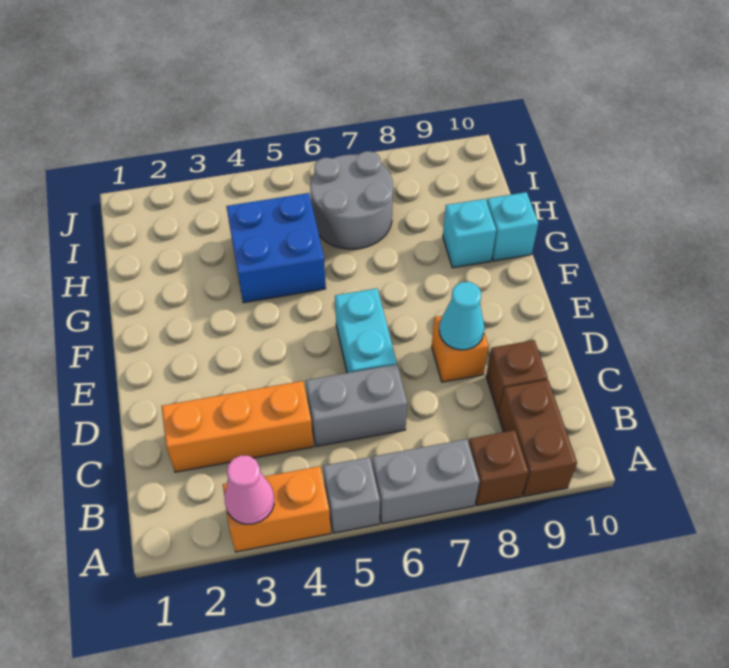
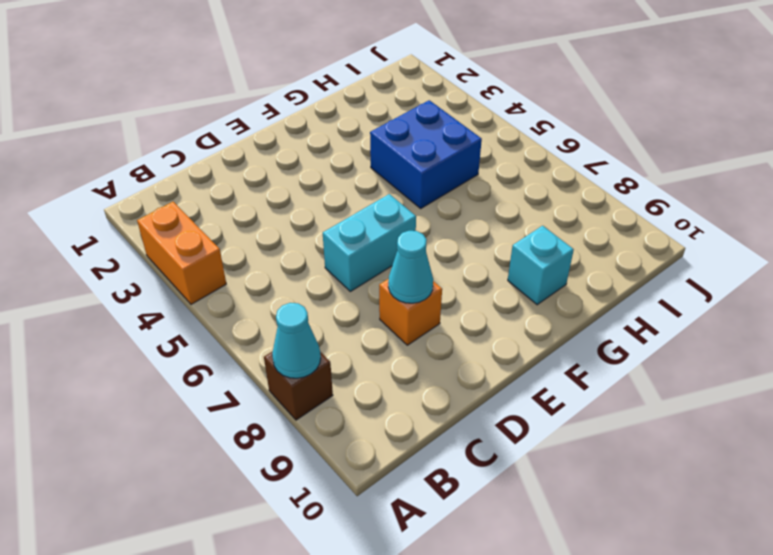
cyan cone A8 level 2 -> none
none -> grey brick A5 level 1
none -> grey brick A6:A7 level 1
none -> brown brick A9:B9 level 1

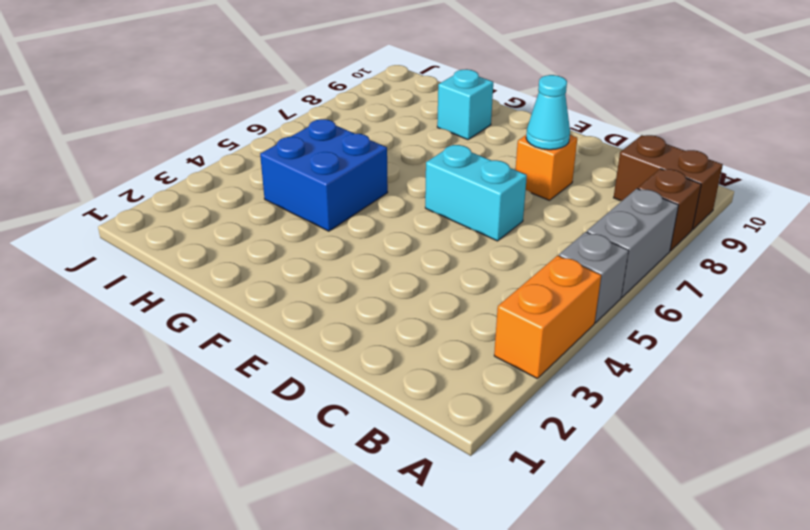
none -> orange brick C2:C4 level 1
none -> grey brick C5:C6 level 1
none -> brown brick C9 level 1

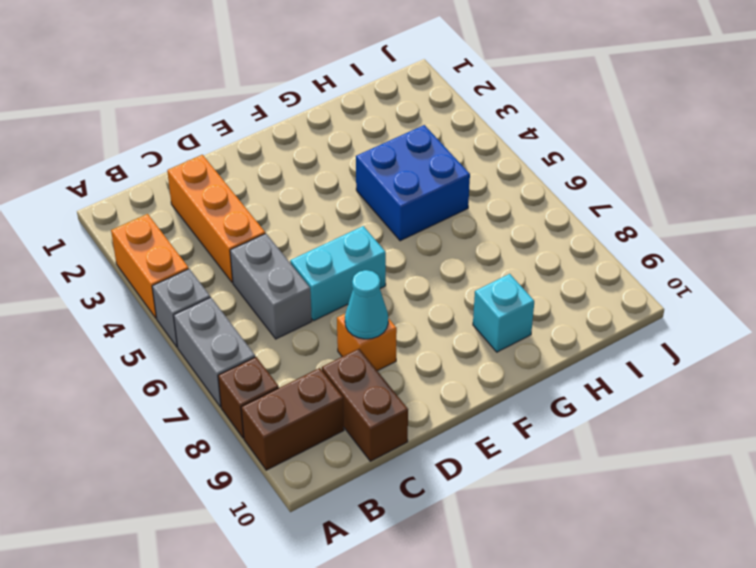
brown brick C9:C10 level 1 -> brown brick C9 level 1
none -> cyan brick G10 level 1
none -> grey round brick H6:I7 level 1
none -> pink cone A3 level 2

